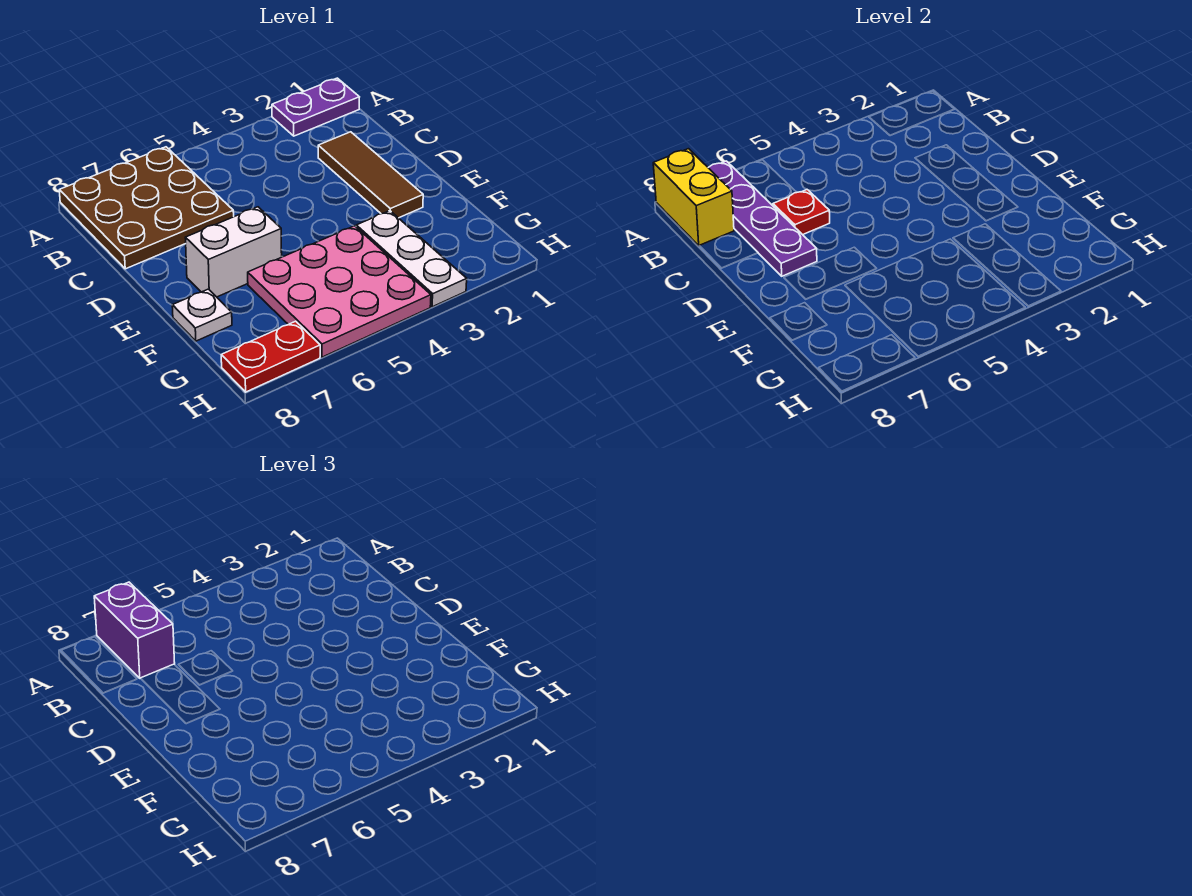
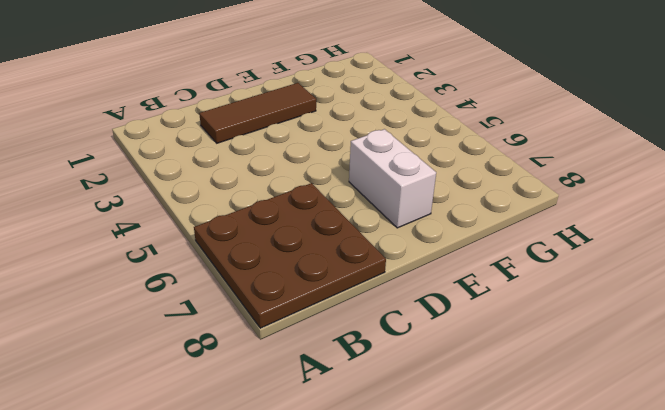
none -> purple plate A1:A2 level 1
none -> white plate F3:H3 level 1
none -> pink plate F4:H6 level 1

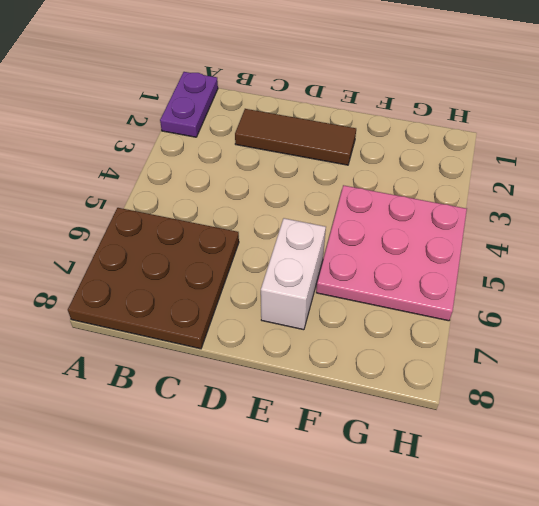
none -> white plate F3:H3 level 1
none -> white plate F8 level 1
none -> red plate H7:H8 level 1

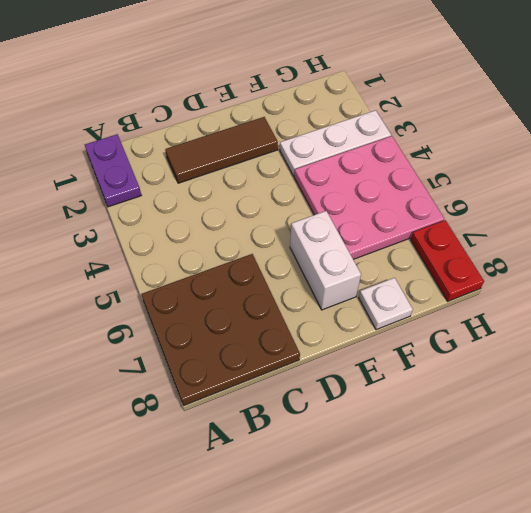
none -> purple plate A7:D7 level 2
none -> yellow brick A8:B8 level 2
none -> red plate C6 level 2

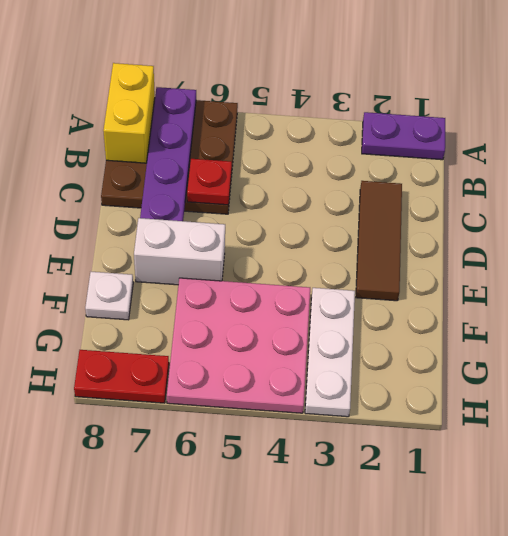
none -> purple brick A7:B7 level 3

